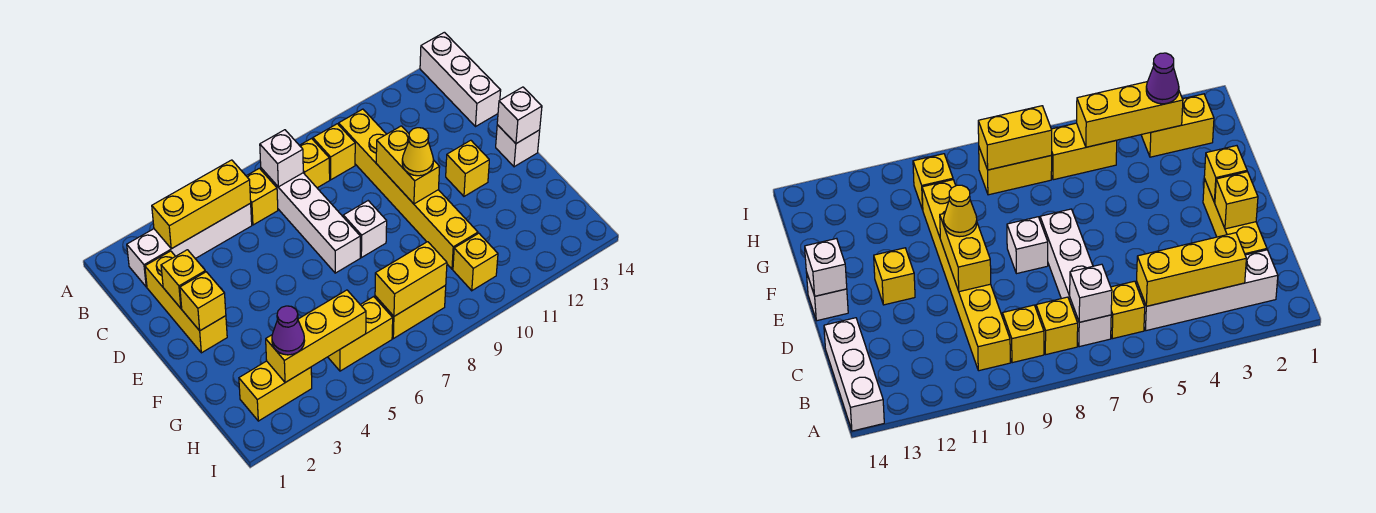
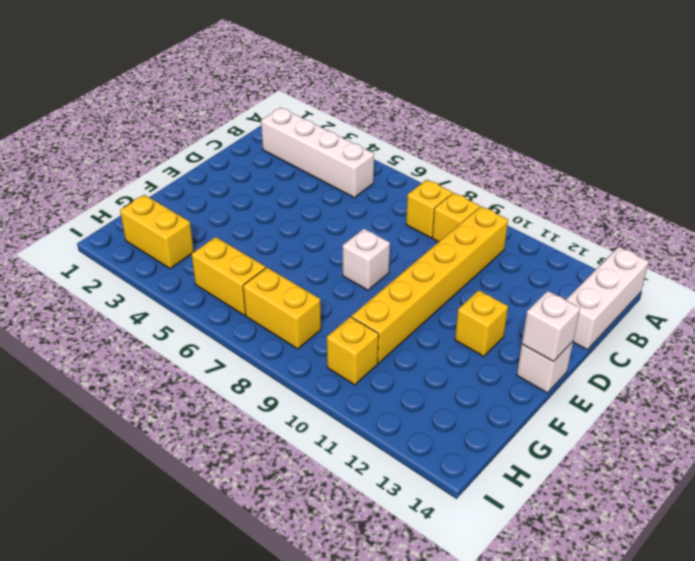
none -> yellow brick B6 level 1
none -> white brick B7:E7 level 1
none -> yellow brick C2:E2 level 1

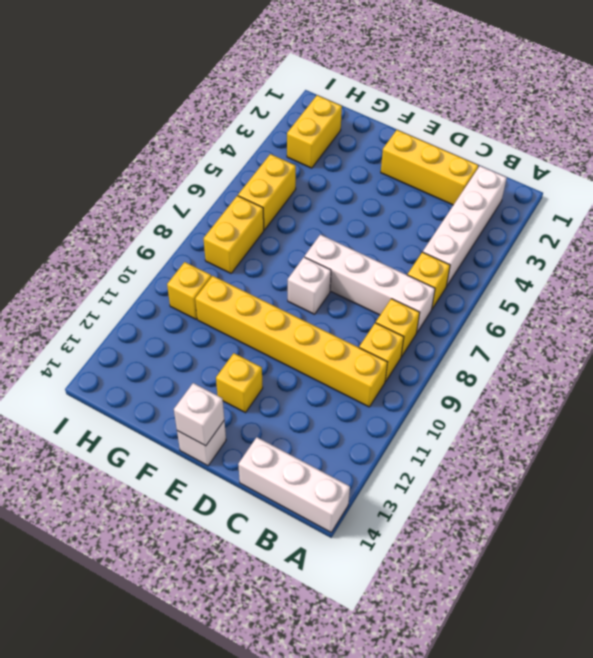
none -> yellow brick B3:B5 level 2
none -> white brick B7 level 2
none -> yellow brick D2 level 2

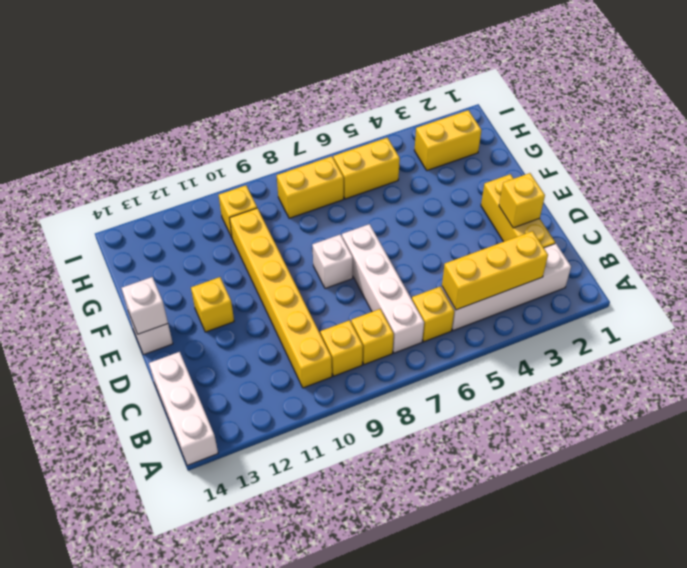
none -> white brick B7 level 2
none -> yellow brick D10:E10 level 2
none -> yellow brick E2 level 2

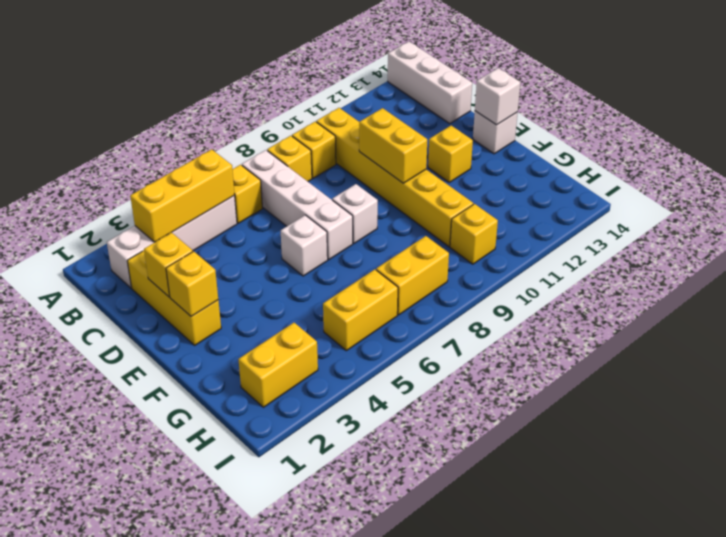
white brick E6 level 1 -> white brick B7 level 2
none -> yellow brick H3:H5 level 2
none -> yellow brick H7:H8 level 2
none -> yellow cone E10 level 3

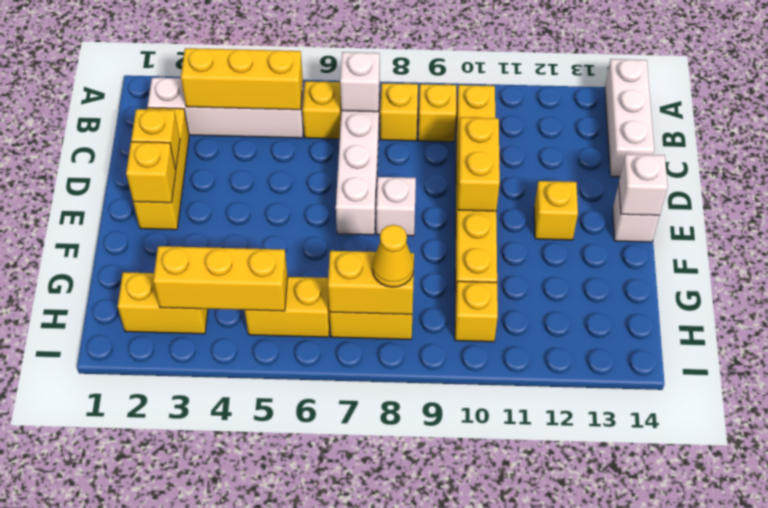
yellow cone H8 level 3 -> yellow cone E10 level 3
none -> purple cone H3 level 3

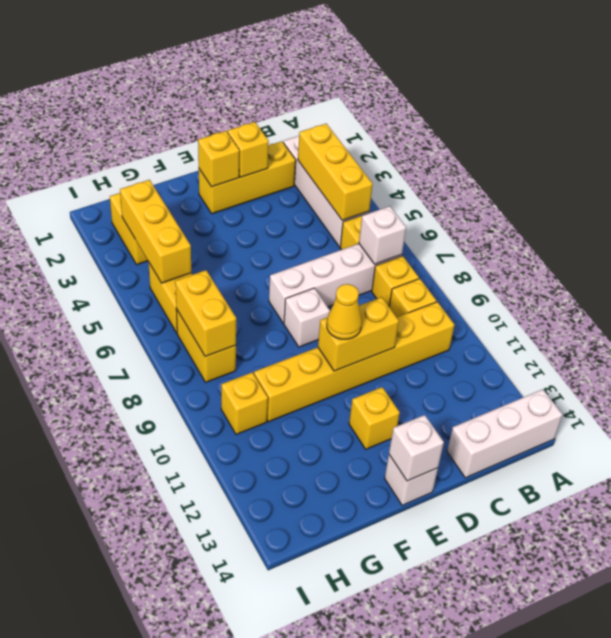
none -> purple cone H3 level 3

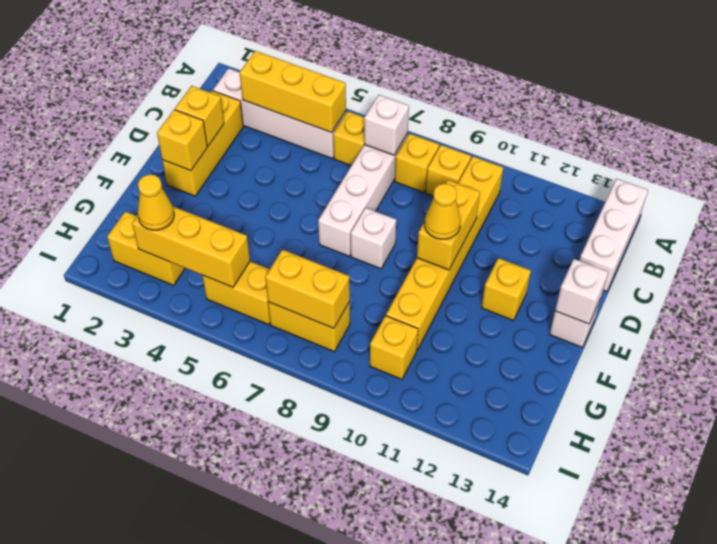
yellow cone H3 level 3 -> purple cone H3 level 3

